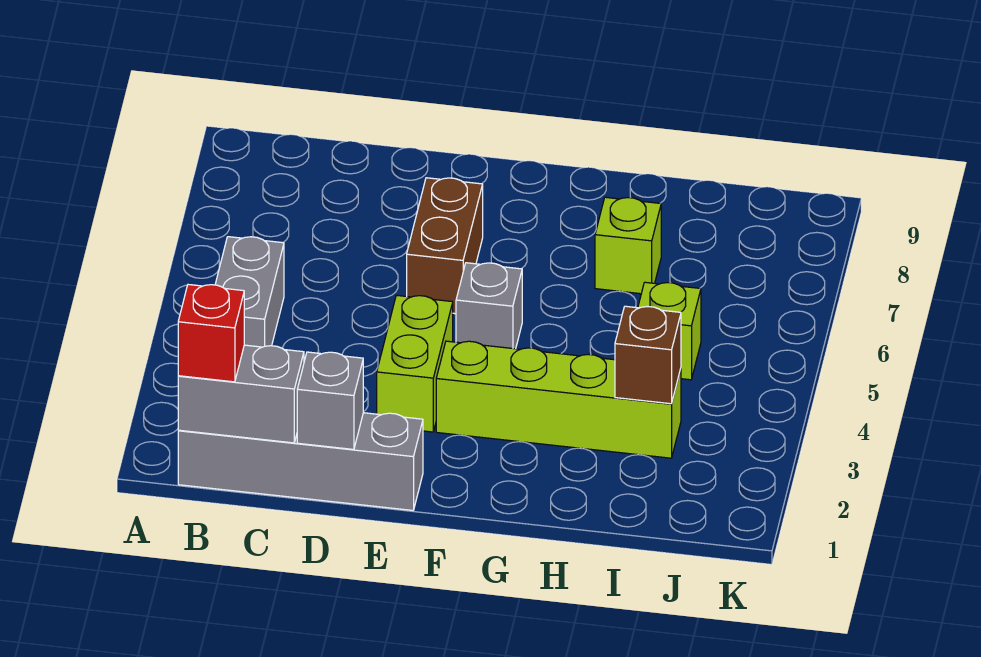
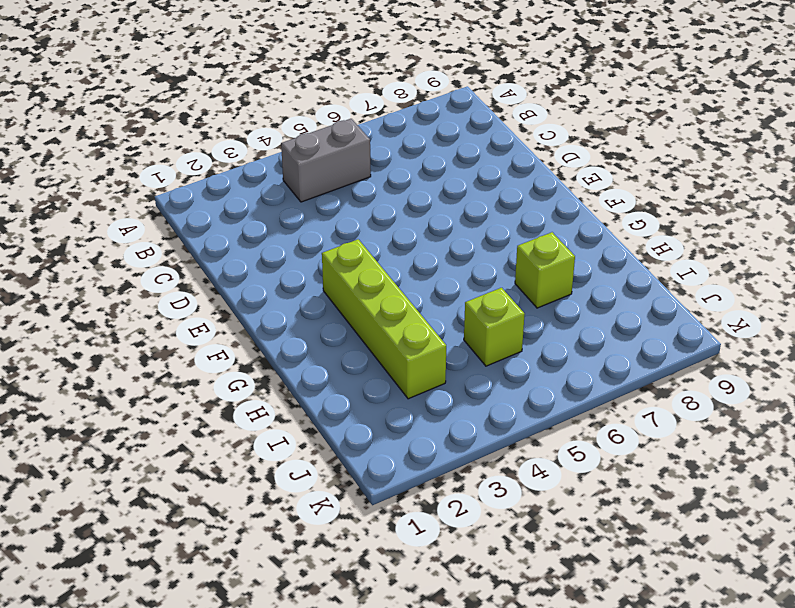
none -> grey brick B1:E1 level 1
none -> lime brick E3:E4 level 1
none -> brown brick E6:E7 level 1

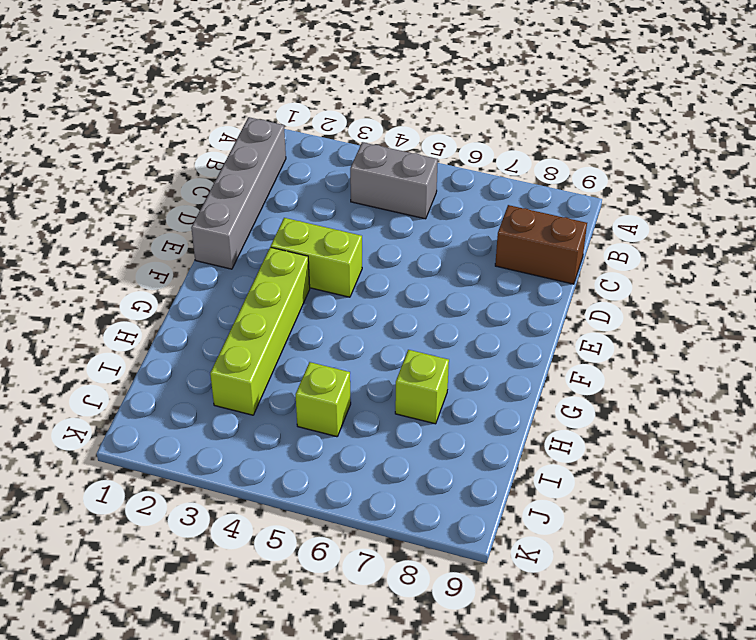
brown brick C8:C9 level 1 -> brown brick E6:E7 level 1
none -> grey brick F5 level 1
none -> grey brick B1:C1 level 2
none -> grey brick D1 level 2

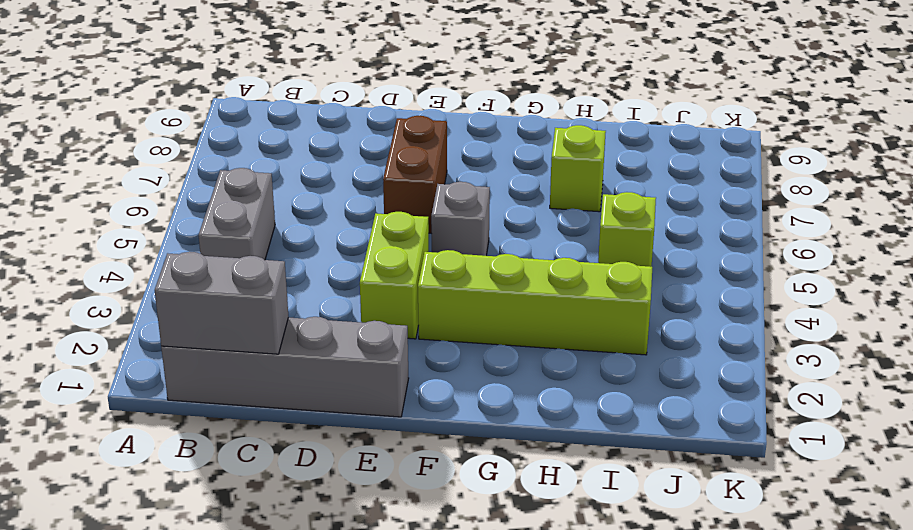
none -> grey brick D1 level 2
none -> brown brick I3 level 2
none -> red brick B1 level 3

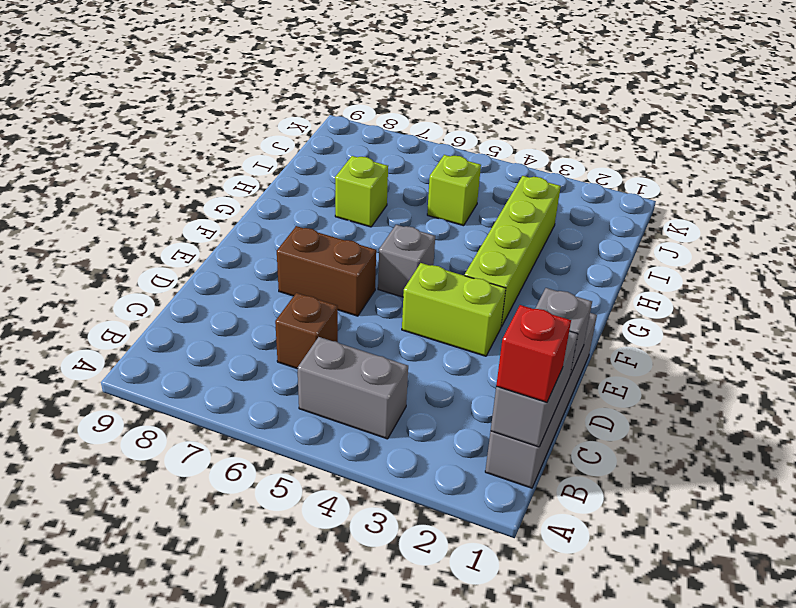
brown brick C6 level 1 -> brown brick I3 level 2

